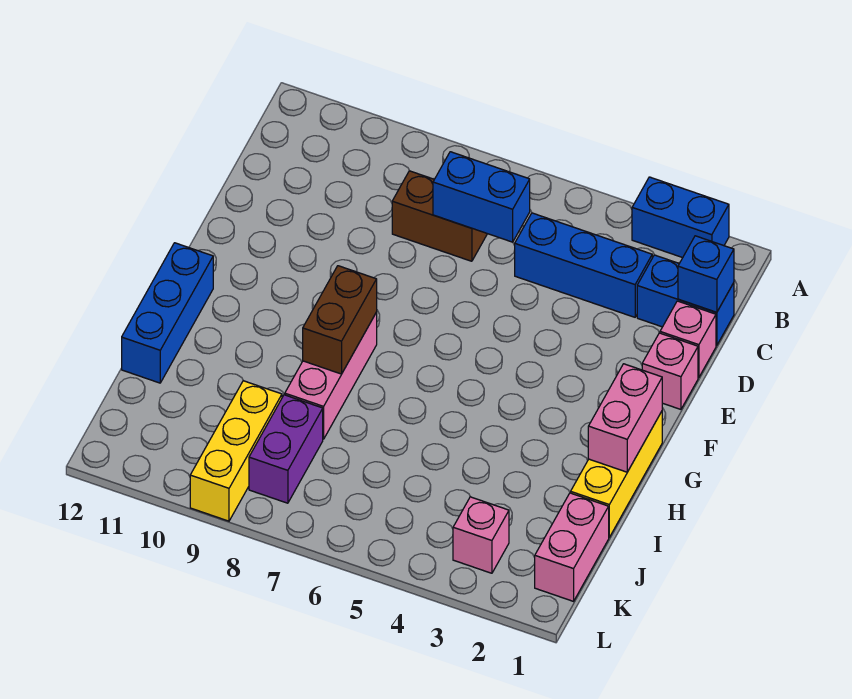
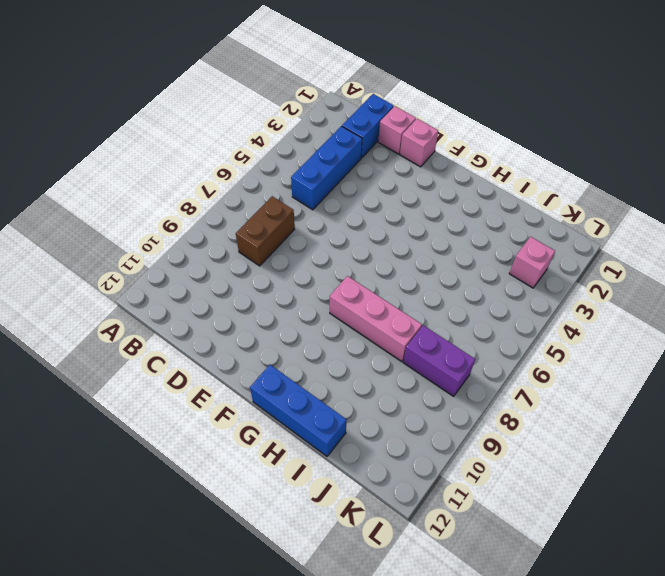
none -> blue brick A2:A3 level 1
none -> yellow brick G1:I1 level 1
none -> pink brick J1:K1 level 1

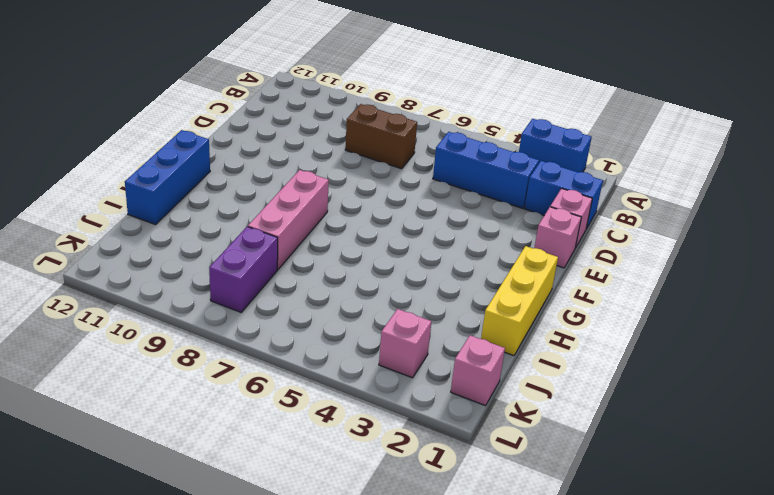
pink brick K1 level 1 -> pink brick J1:K1 level 1
none -> yellow brick J9:L9 level 1
none -> blue brick C1 level 2
none -> blue brick C6:C7 level 2

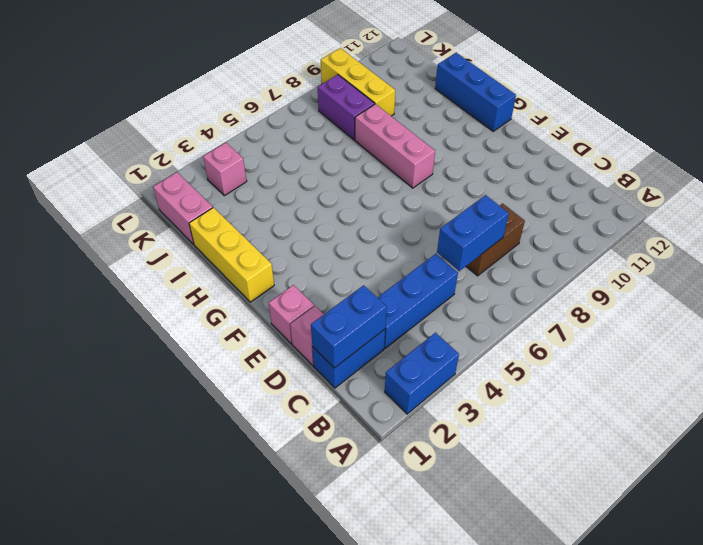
blue brick C1:C2 level 2 -> blue brick C1 level 2
none -> pink brick G1:H1 level 2
none -> brown brick G8:H8 level 2

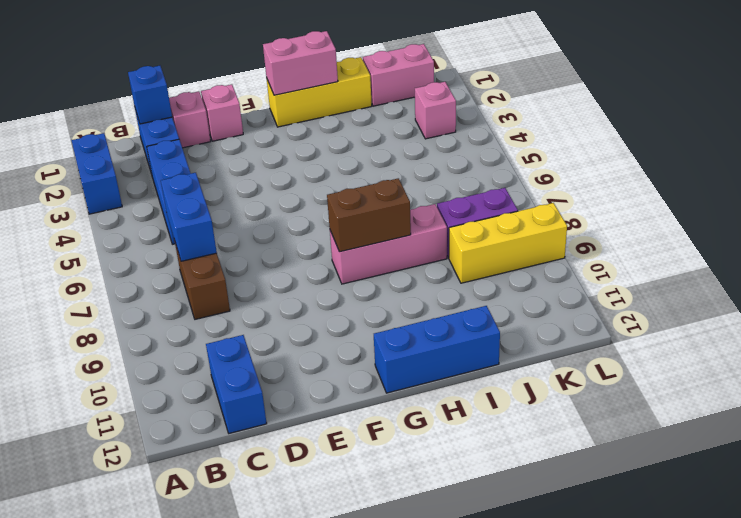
blue brick C11:C12 level 1 -> none

